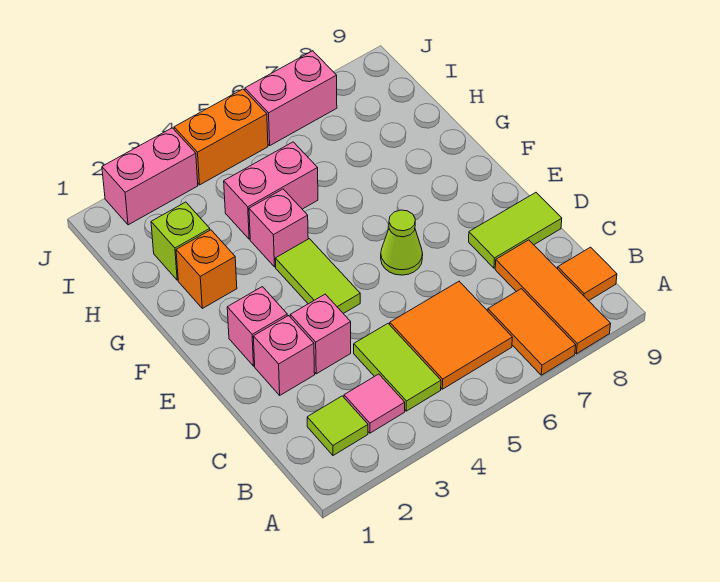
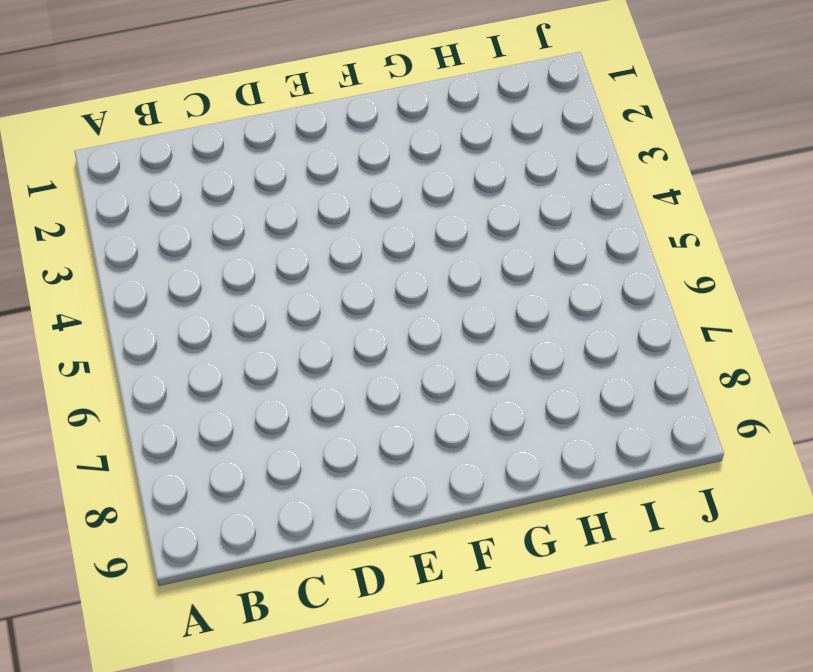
none -> orange tile A7:B7 level 1
none -> orange tile A8:C8 level 1
none -> lime tile B2 level 1

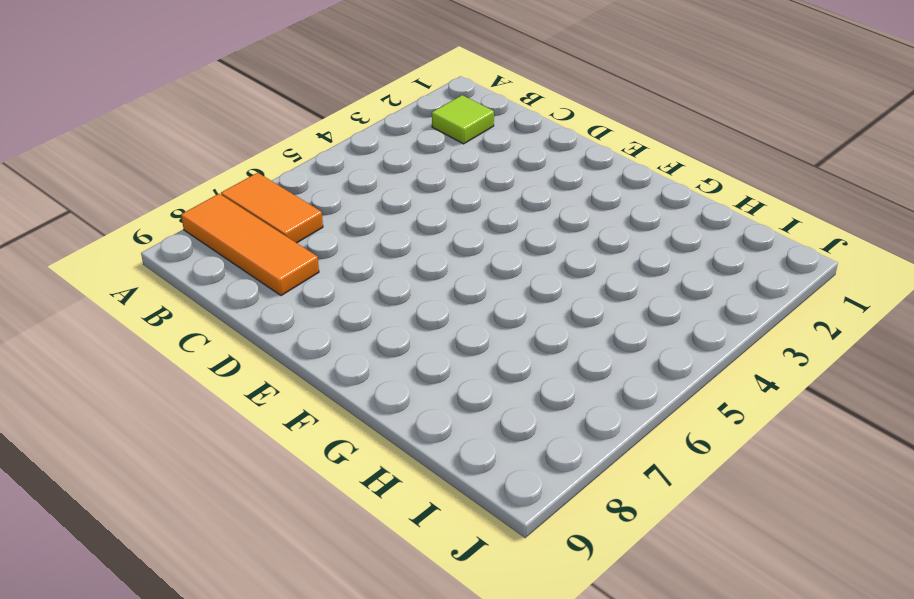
none -> pink tile B3 level 1
none -> lime tile B4:C4 level 1
none -> orange tile B5:C6 level 1

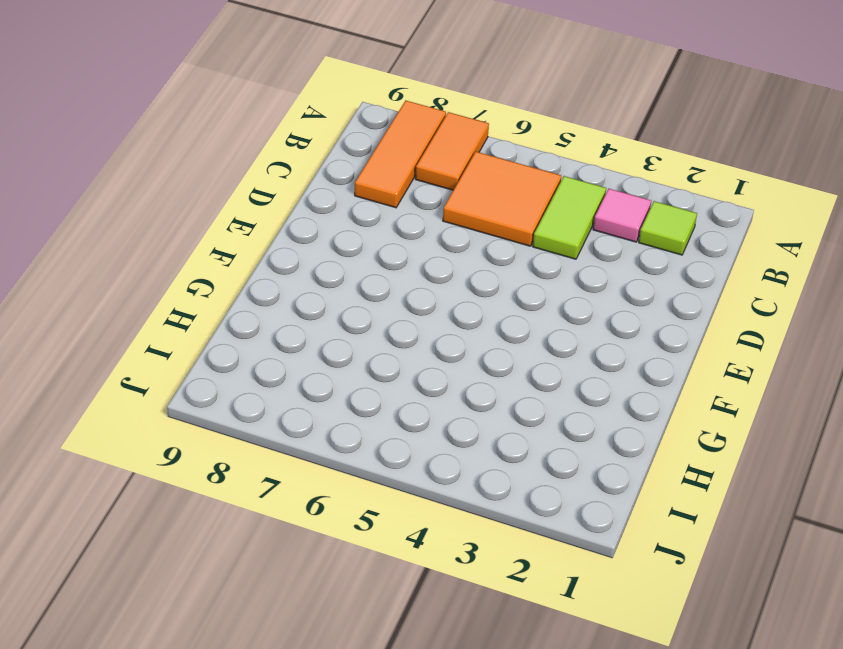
none -> orange tile B9 level 1
none -> pink brick D2 level 1
none -> pink brick D3 level 1

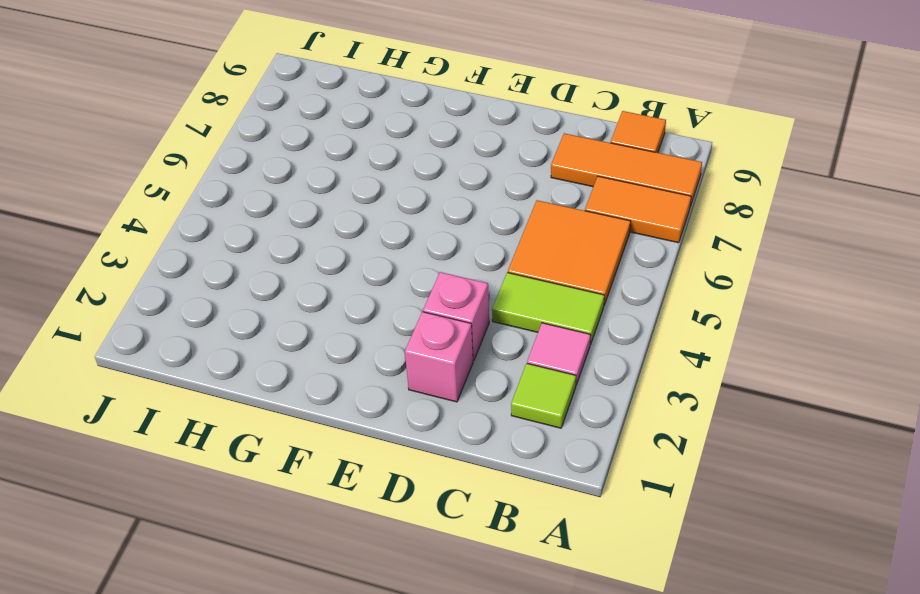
none -> lime tile D8:D9 level 1
none -> pink brick E2 level 1
none -> lime tile E4:F4 level 1

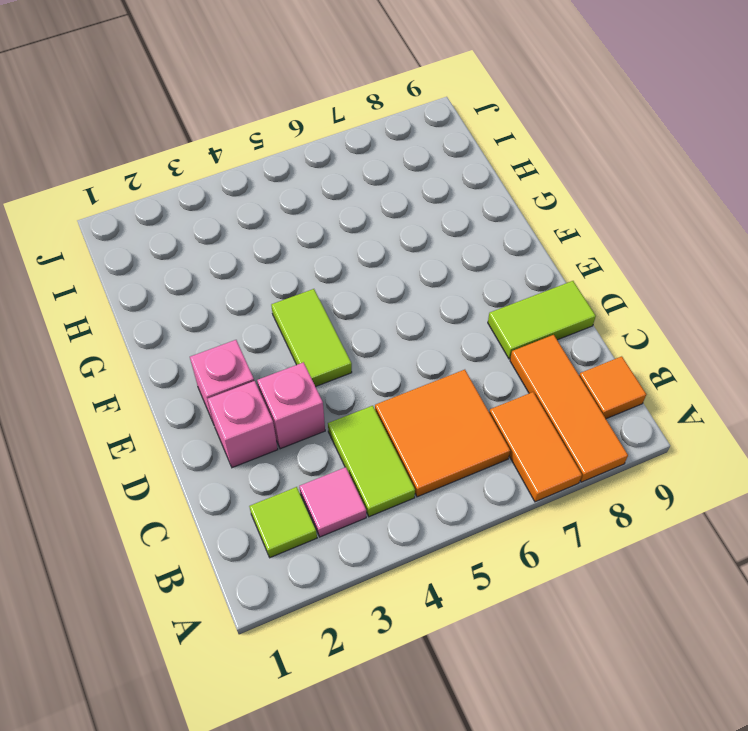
none -> lime cone E6 level 1
none -> orange brick G2 level 1
none -> pink brick G4 level 1

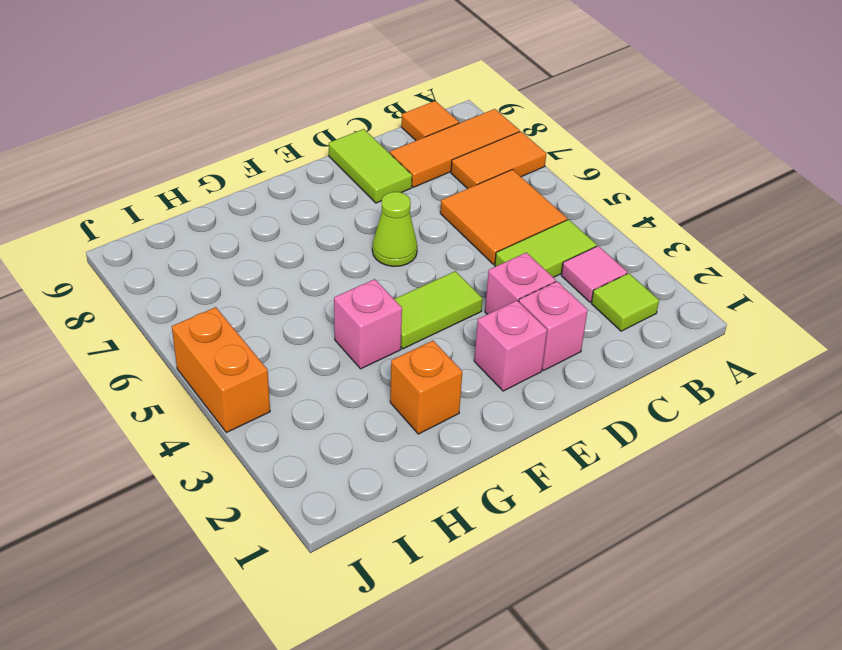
none -> lime brick H2 level 1
none -> pink brick H4:H5 level 1
none -> pink brick J2:J3 level 1

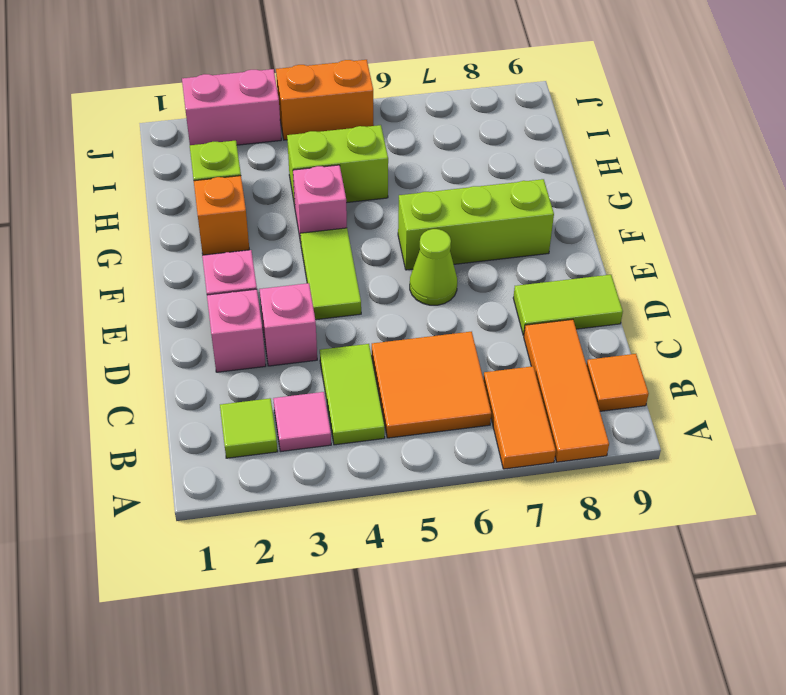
lime brick F6:F8 level 1 -> none
lime brick H4:H5 level 1 -> pink brick H4:H5 level 1
none -> pink brick J6:J7 level 1

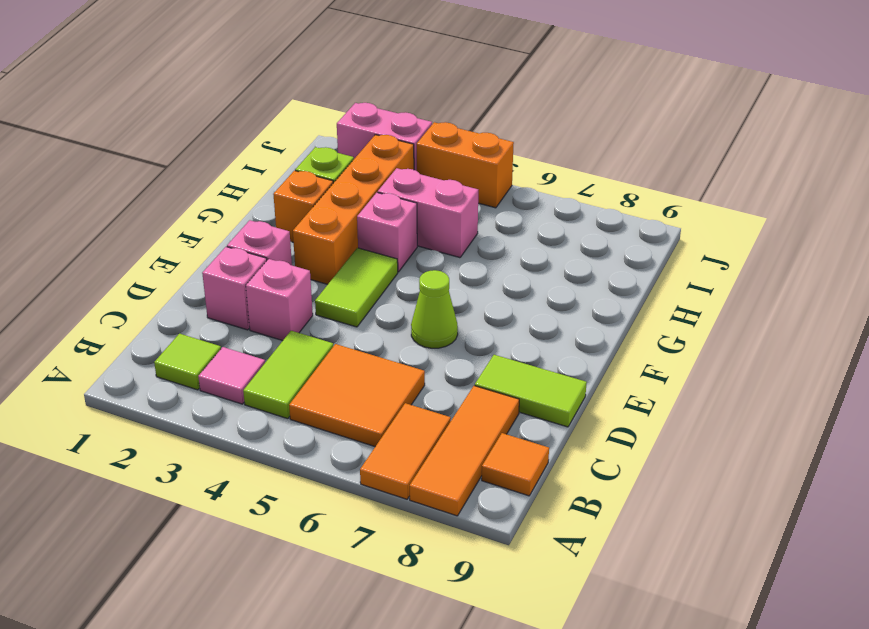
orange brick F3:I3 level 1 -> none
none -> pink brick J6:J7 level 1

